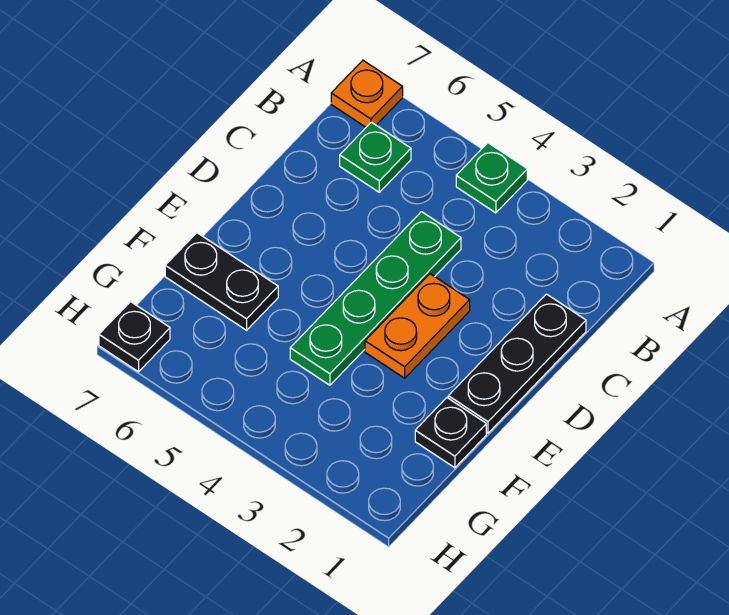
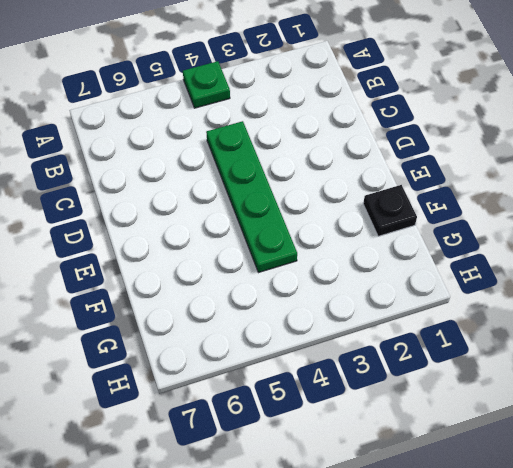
none -> orange plate A7 level 1
none -> green plate B6 level 1

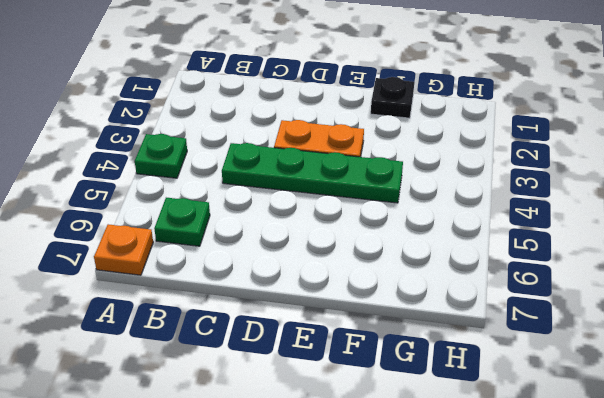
none -> black plate C1:E1 level 1
none -> black plate F6:F7 level 1

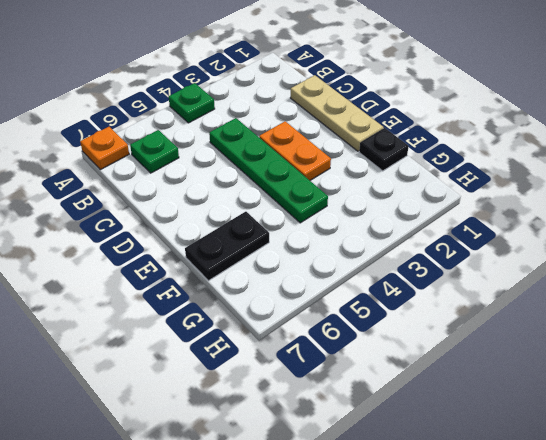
tan plate C1:E1 level 1 -> black plate C1:E1 level 1
none -> black plate H7 level 1

